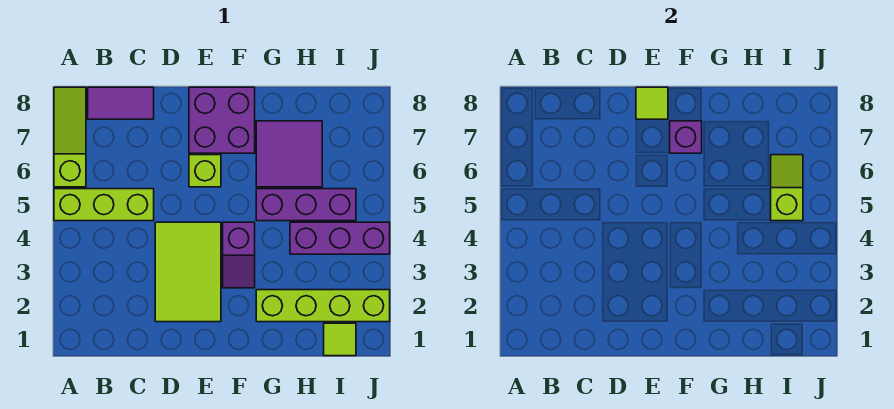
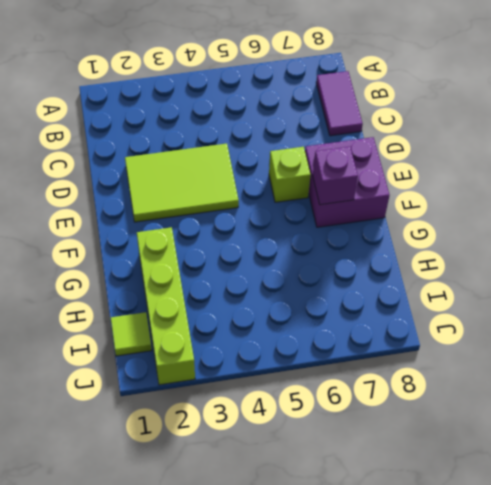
none -> lime brick A5:C5 level 1
none -> lime slope A6:A8 level 1 top 6
none -> purple slope F3:F4 level 1 top 4

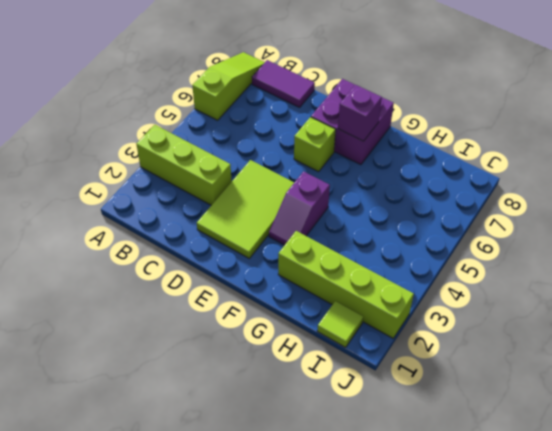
lime brick A3:C3 level 1 -> lime brick A5:C5 level 1
none -> purple brick G5:I5 level 1
none -> purple tile G6:H7 level 1
none -> purple brick H4:J4 level 1

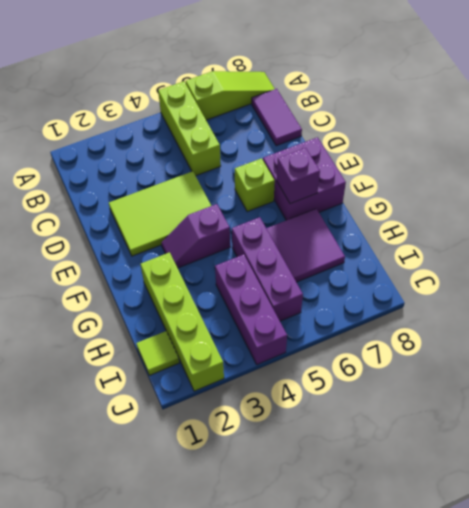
none -> lime tile E8 level 2
none -> lime slope I5:I6 level 2 top 5

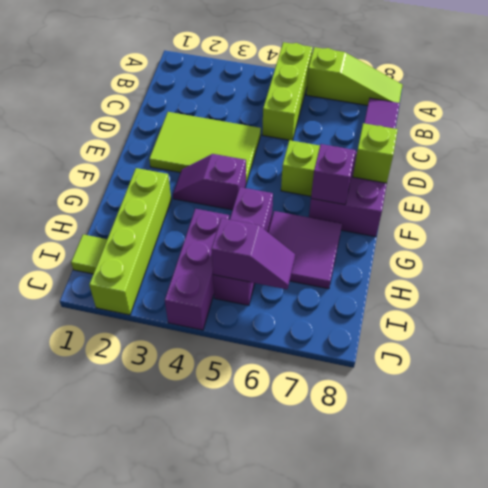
lime brick E8 level 2 -> lime tile E8 level 2
purple slope I5:I6 level 2 top 5 -> lime slope I5:I6 level 2 top 5

